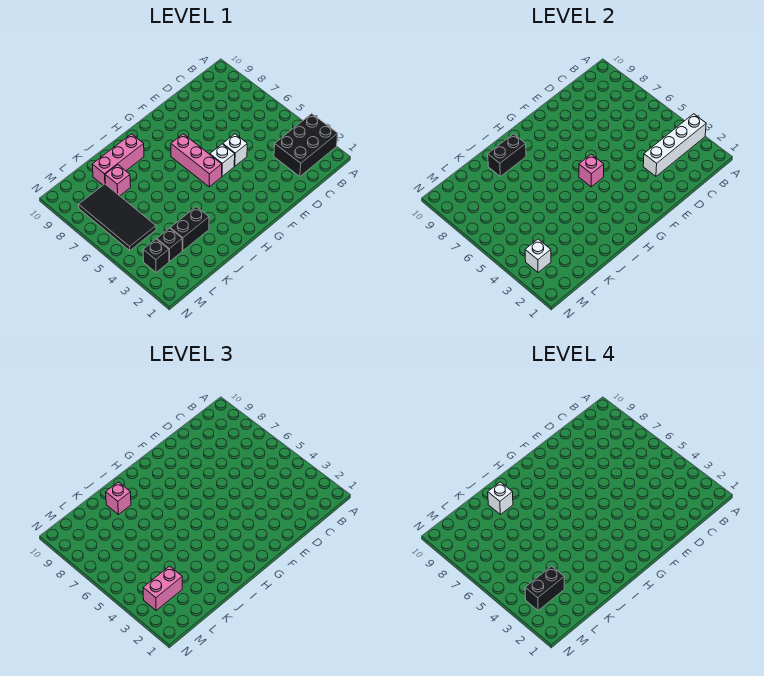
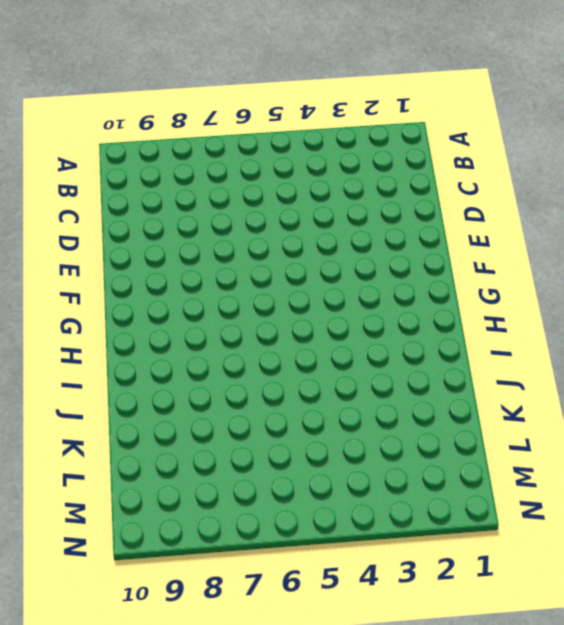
none -> black brick A2:C3 level 1
none -> white brick E5 level 1
none -> white brick F5 level 1

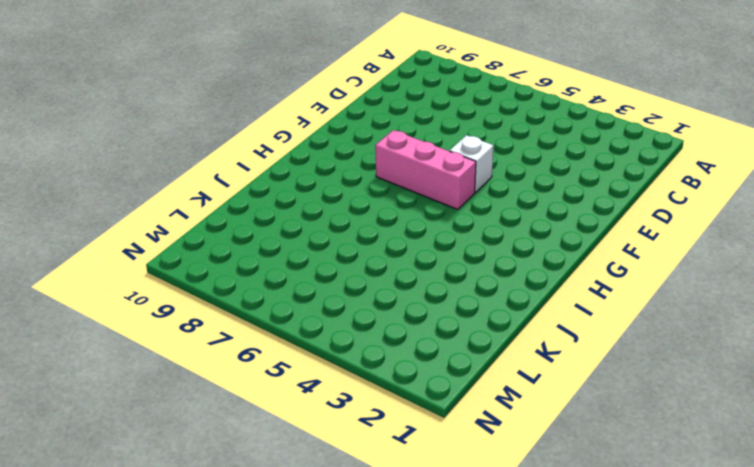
none -> black brick A2:C3 level 1
none -> white brick E5 level 1
none -> pink brick I9:K9 level 1

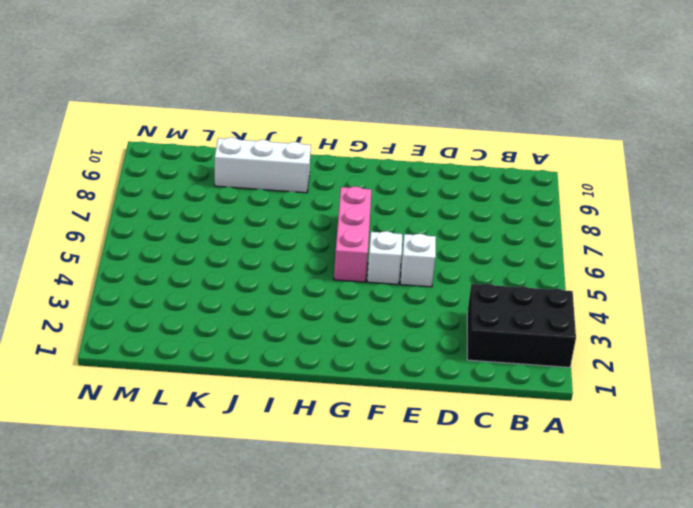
white brick I9:K9 level 1 -> pink brick I9:K9 level 1
none -> black brick J3:K3 level 1
none -> pink brick K8 level 1
none -> black brick L3 level 1

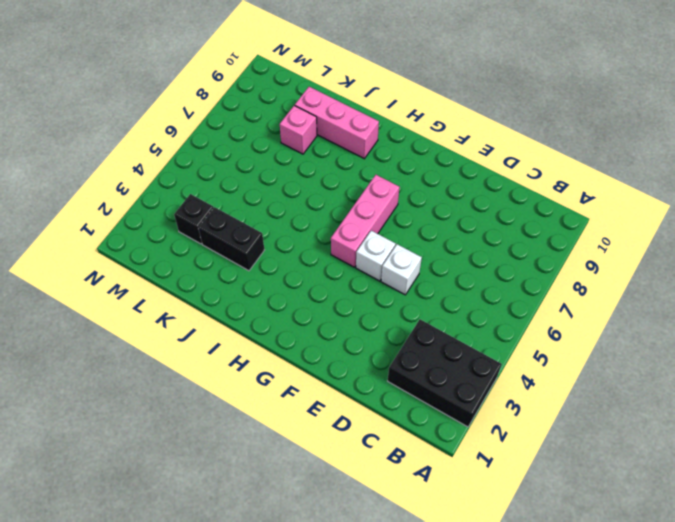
none -> black tile L5:M8 level 1
none -> black brick M3 level 1
none -> white brick A3:D3 level 2

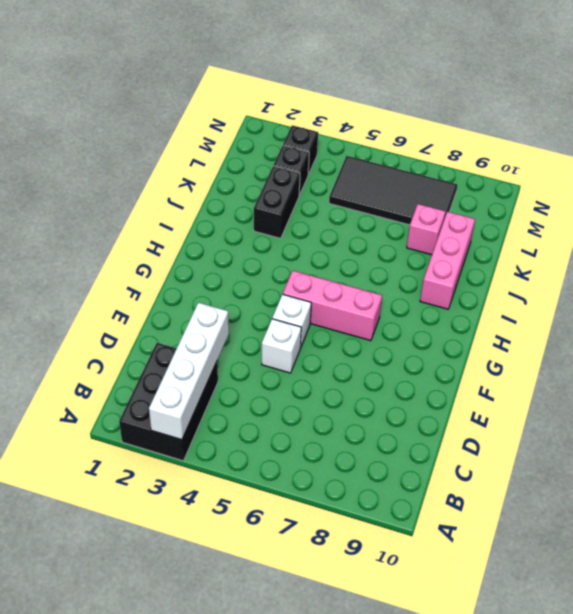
none -> pink brick G5 level 2
none -> black brick I9:J9 level 2
none -> white brick M3 level 2

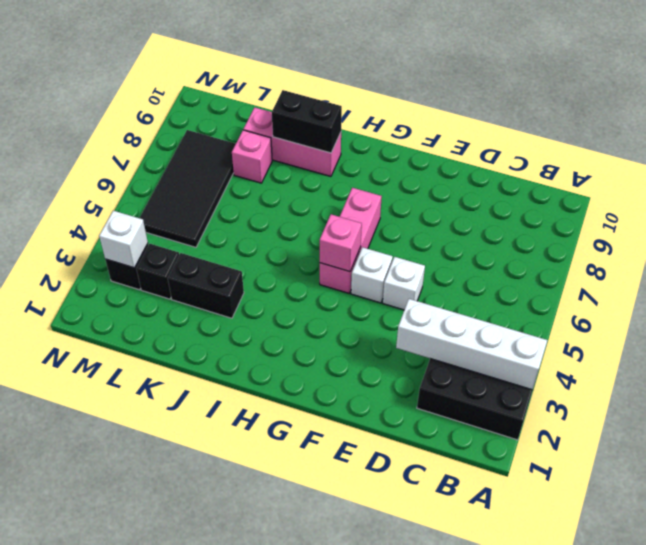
none -> pink brick J9 level 3
none -> pink brick L3:M3 level 3
none -> white brick J9 level 4

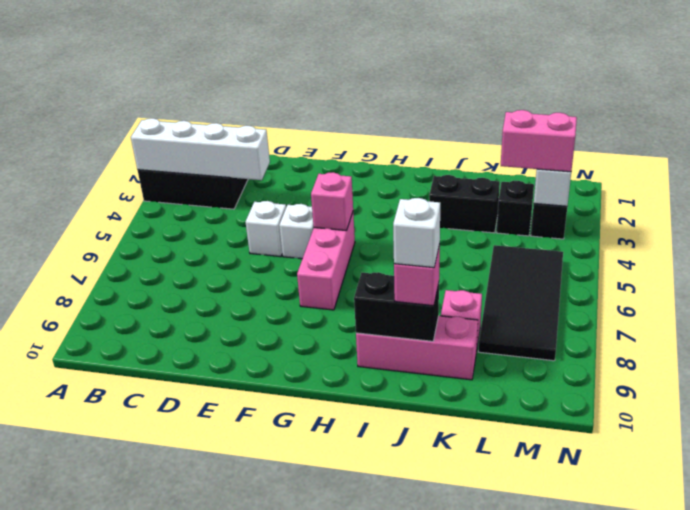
none -> black brick L3:M3 level 4

